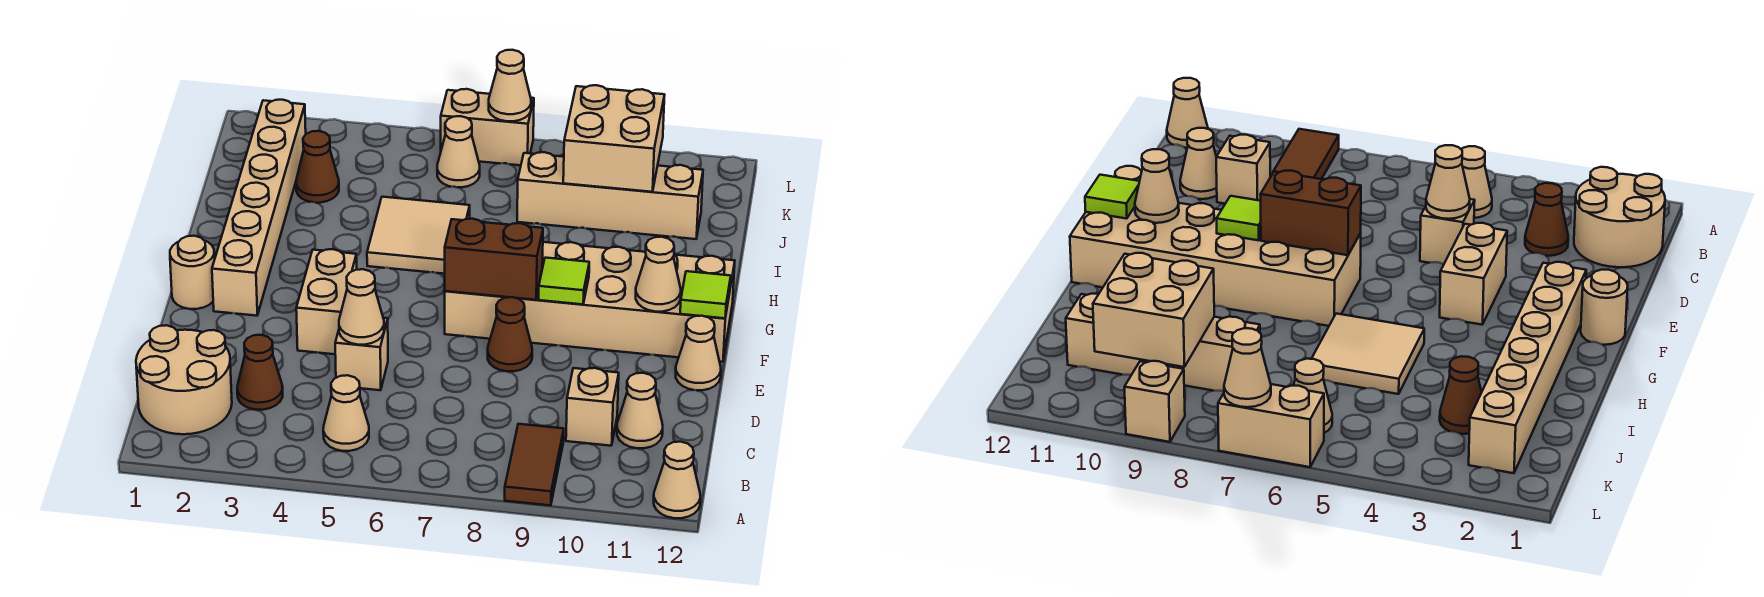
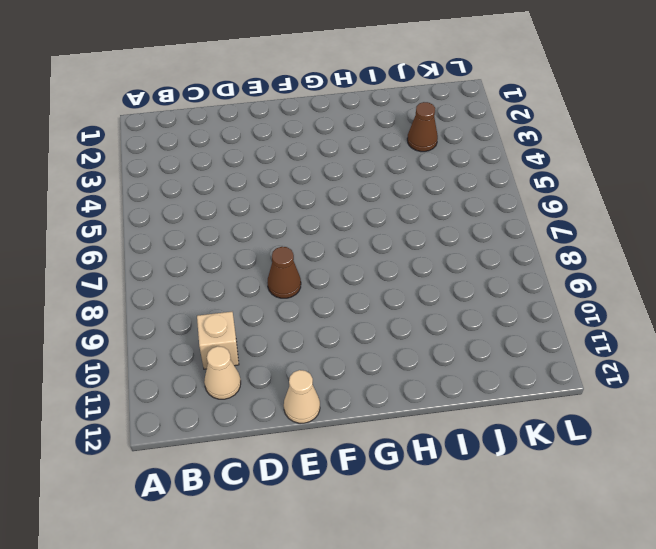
none -> brown tile A9:B9 level 1
none -> tan cone A12 level 1
none -> tan round brick B1:C2 level 1

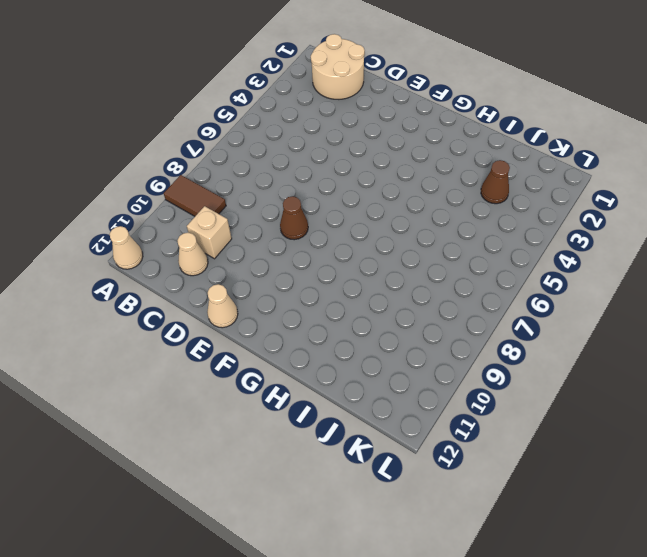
none -> tan cone B5 level 1
none -> brown cone C3 level 1
none -> tan brick D5 level 1

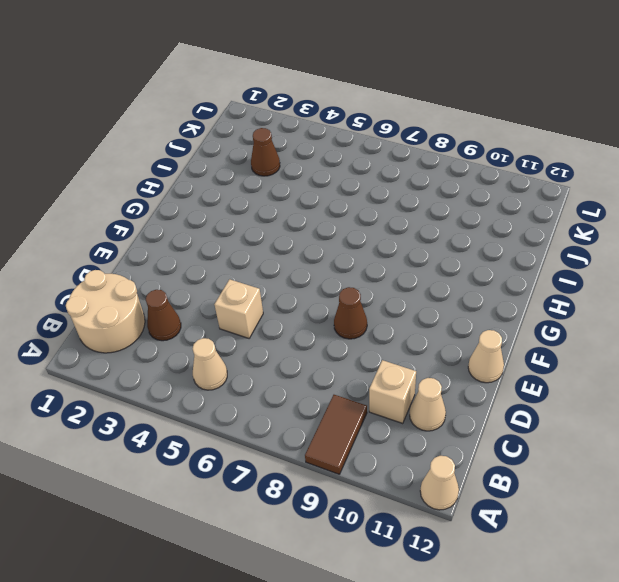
none -> tan brick E4:F4 level 1
none -> tan round brick F1 level 1
none -> tan brick F2:K2 level 1

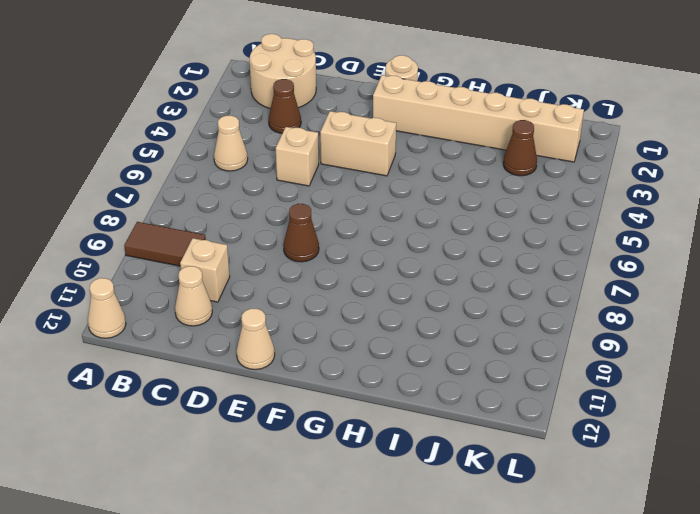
none -> tan brick F7:G12 level 1
none -> tan tile H5:I6 level 1
none -> tan brick J8:J11 level 1

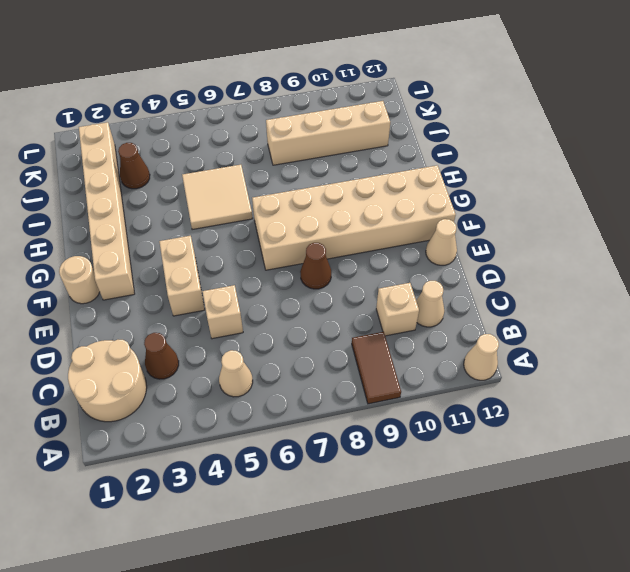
none -> tan cone K6 level 1
none -> tan brick L6:L7 level 1
none -> tan brick L9 level 1

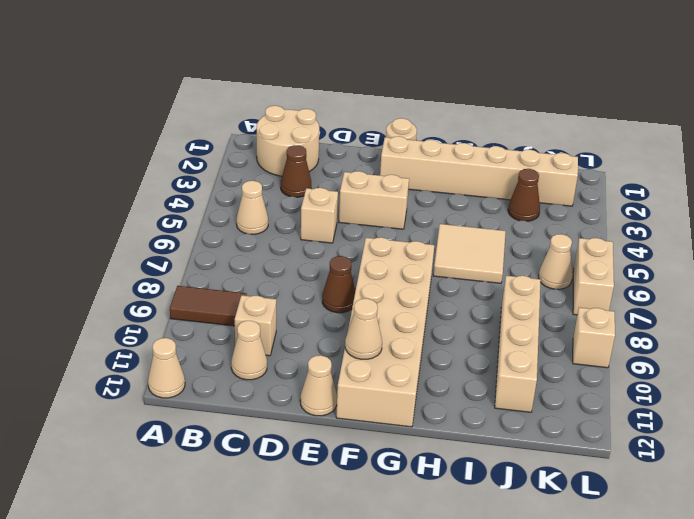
none -> tan cone D5 level 2
none -> brown brick F7:F8 level 2
none -> lime tile F9 level 2

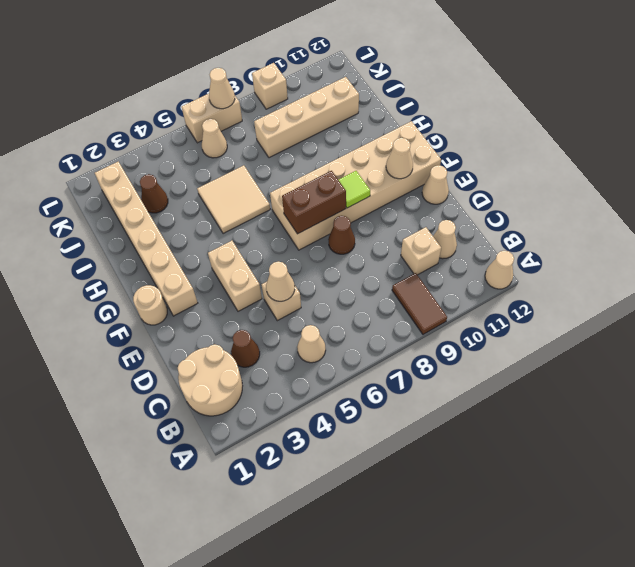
none -> lime tile F12 level 2
none -> tan brick J9:K10 level 2

